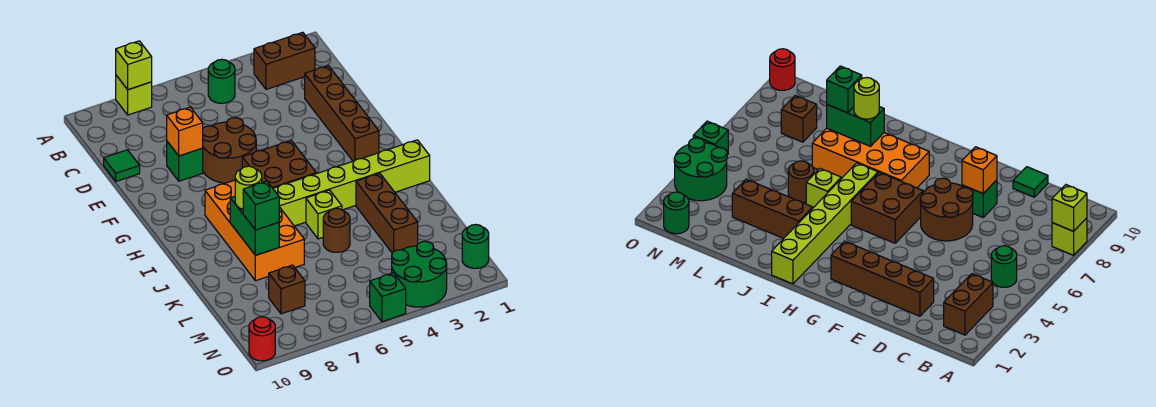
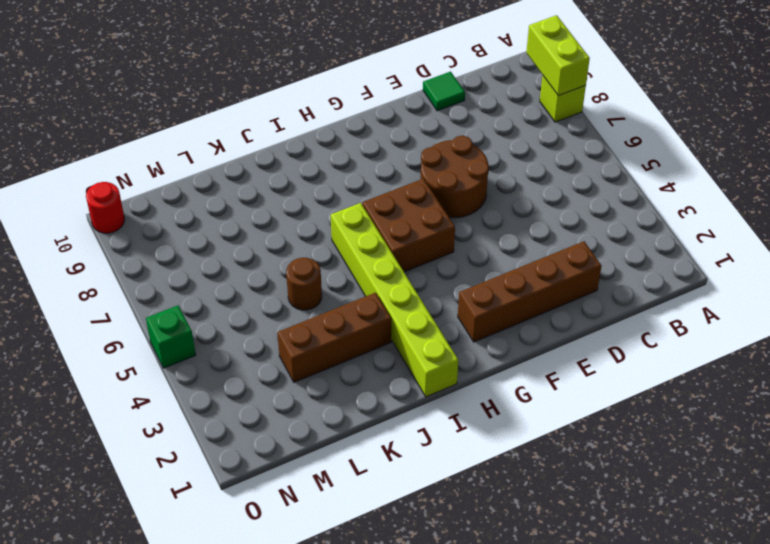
lime brick A8:A9 level 2 -> lime brick A8 level 2
none -> brown brick B2:B3 level 1
none -> green round brick B5 level 1
none -> green brick E8 level 1

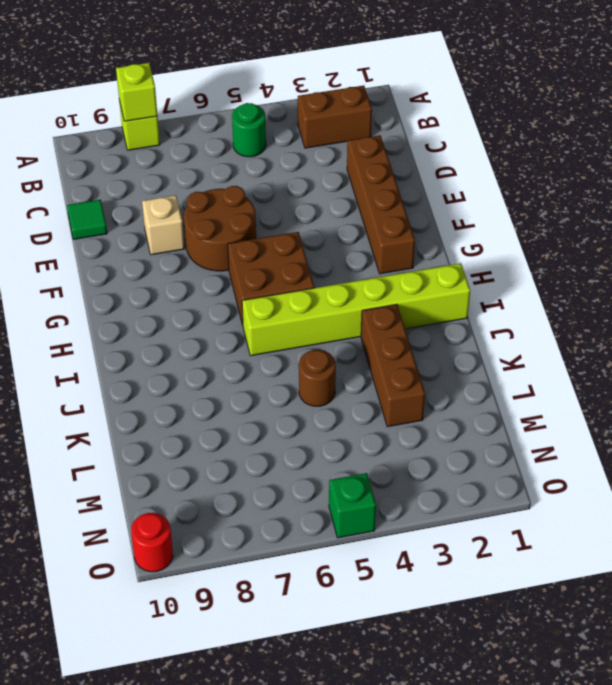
tan brick E8 level 1 -> green brick E8 level 1
none -> orange brick H7:K8 level 1
none -> lime brick J5 level 1
none -> brown brick M8 level 1

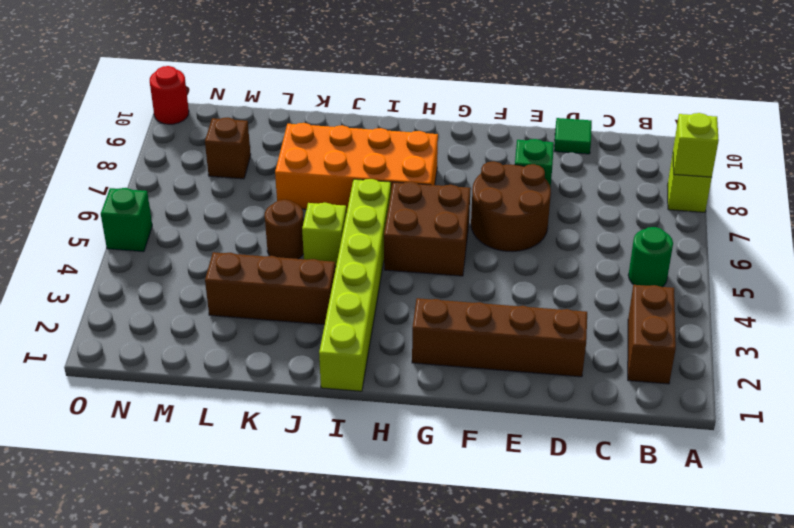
none -> green round brick N1 level 1
none -> green round brick N3:O4 level 1
none -> orange brick E8 level 2

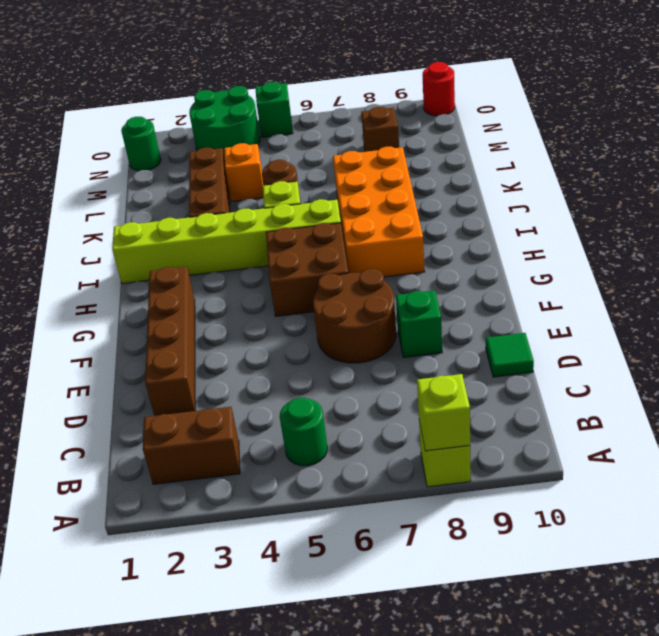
orange brick L4 level 1 -> orange brick E8 level 2
none -> green brick J8:K8 level 2
none -> lime round brick J8 level 3
none -> green brick K8 level 3

